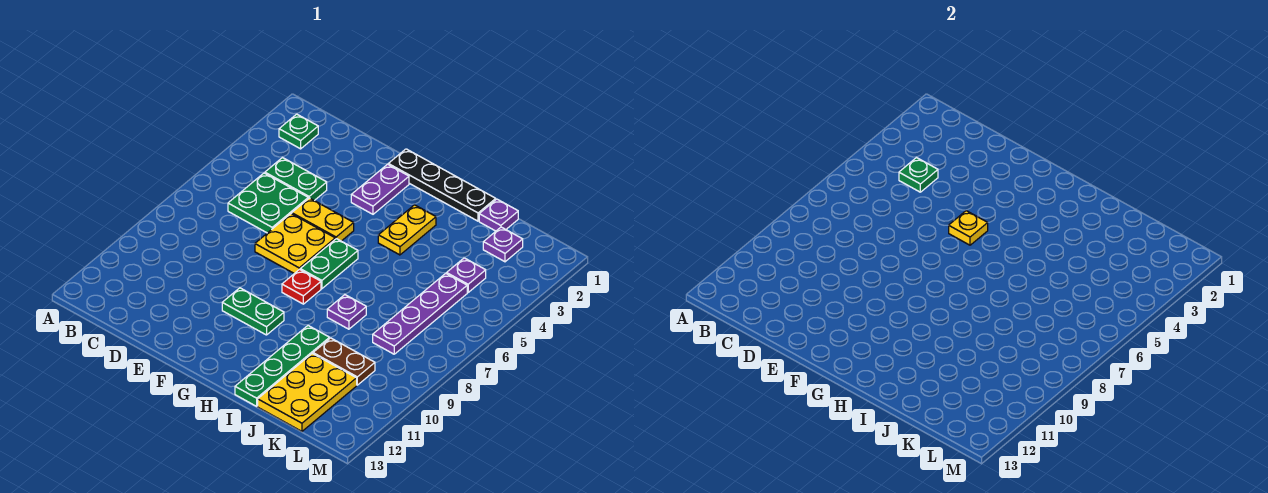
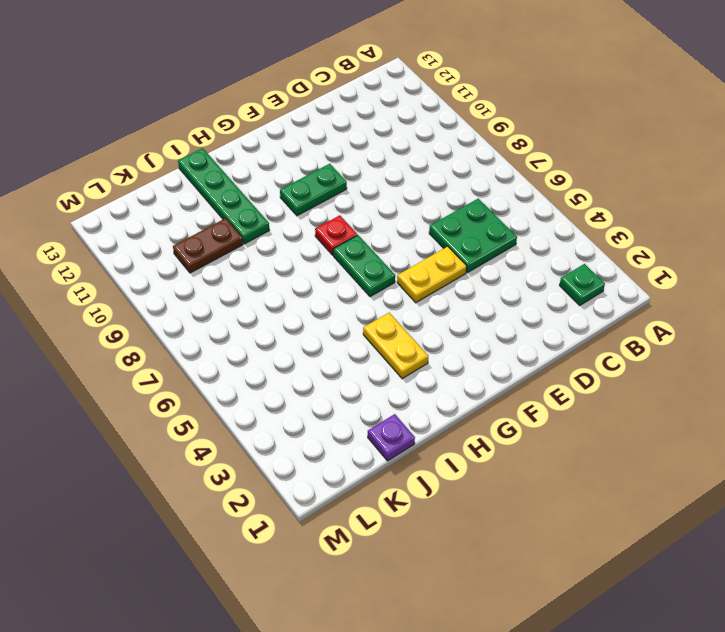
none -> green plate C4:D4 level 1
none -> yellow plate E6:F7 level 1
none -> black plate F1:I1 level 1

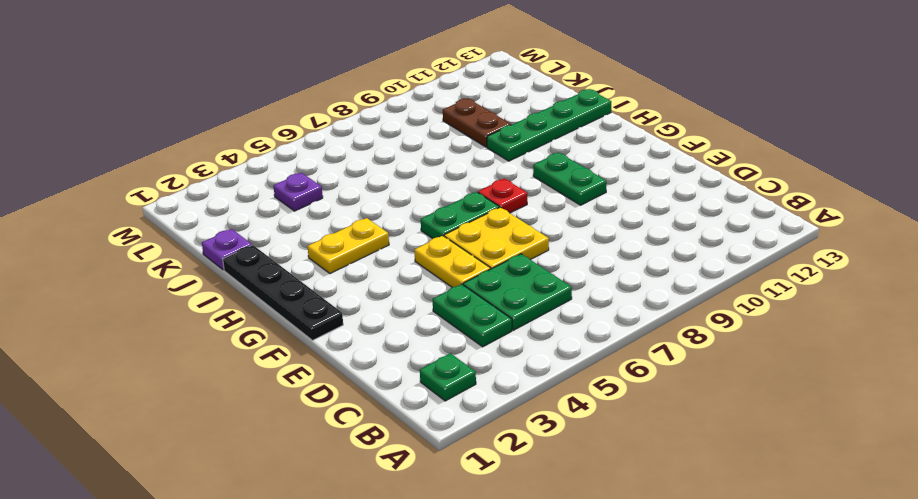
none -> purple plate F2:F3 level 1
none -> purple plate I8 level 1
none -> yellow plate J11:K13 level 1

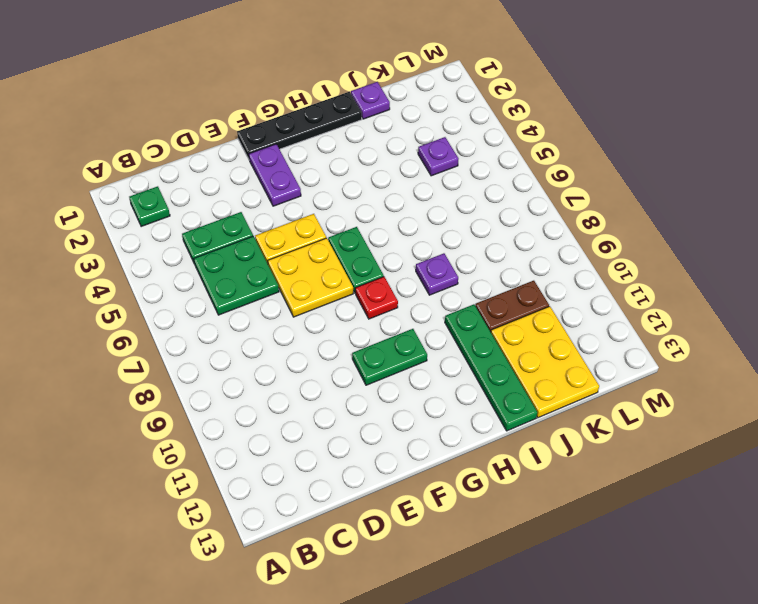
none -> yellow plate H3:H4 level 1
none -> purple plate K2 level 1
none -> purple plate K5:K8 level 1

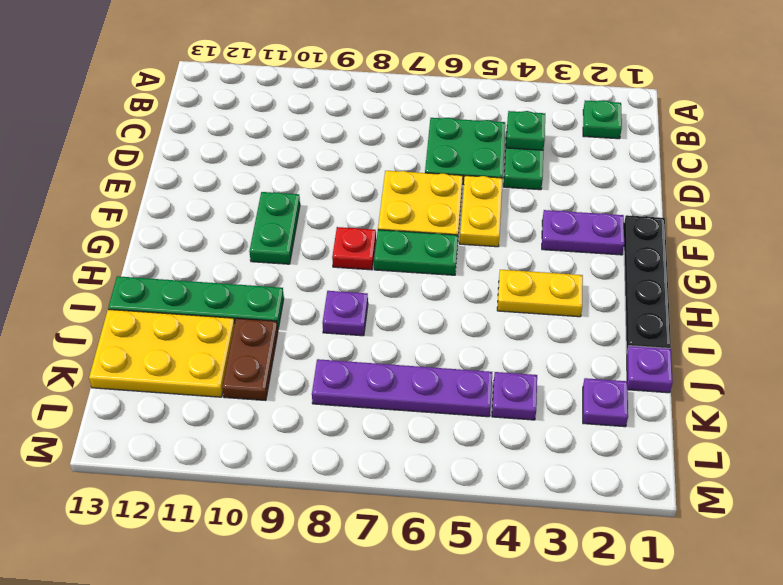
none -> yellow plate F5 level 2

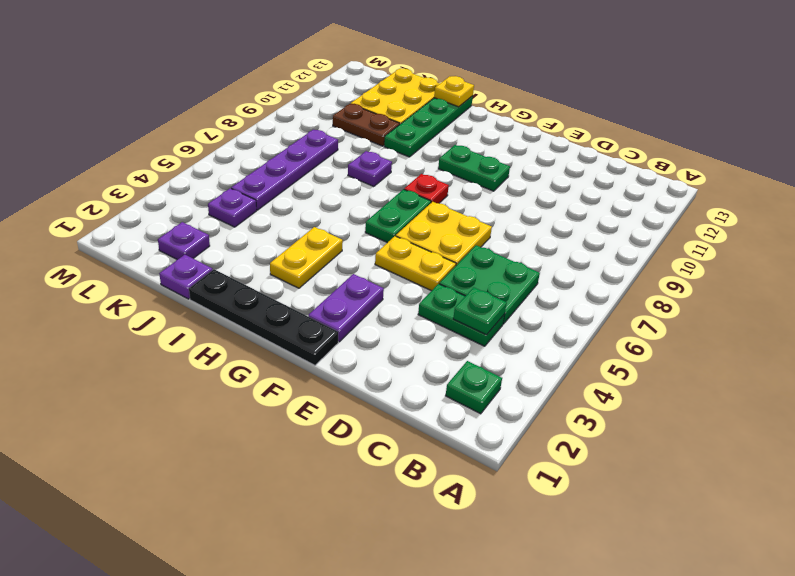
yellow plate I13 level 2 -> yellow plate F5 level 2

